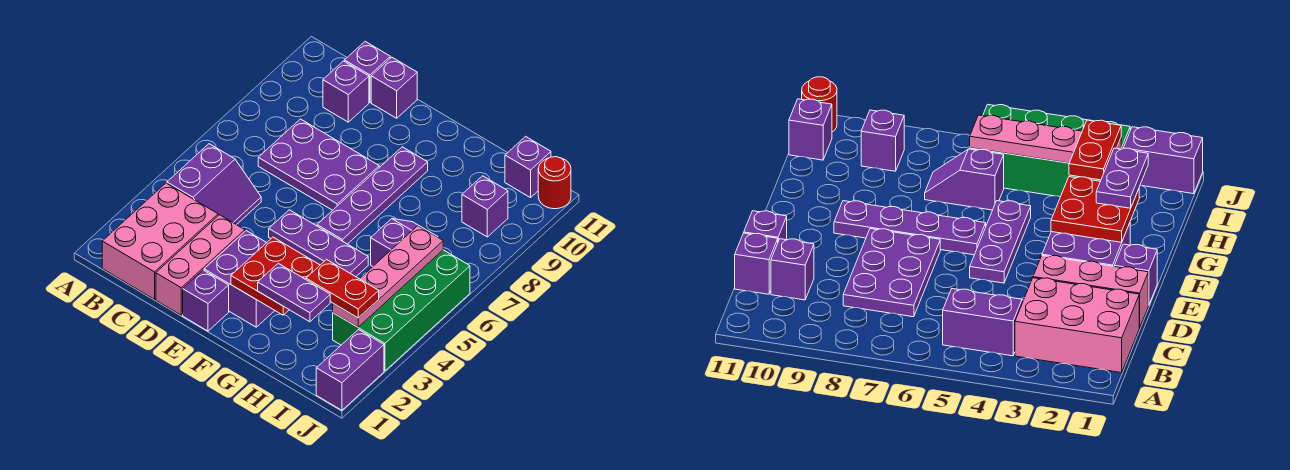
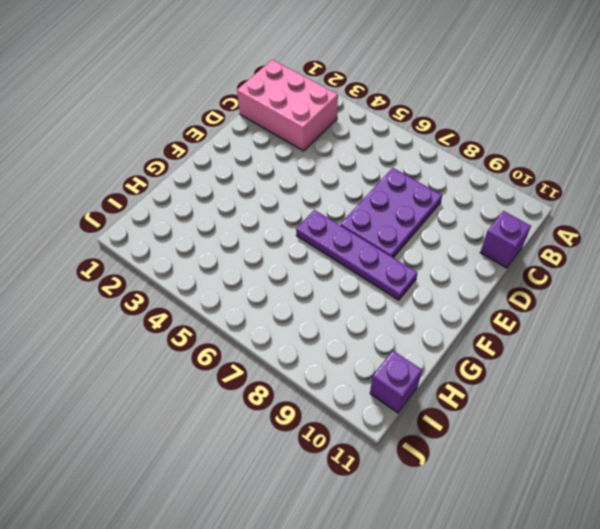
none -> purple slope B4:C5 level 1 top B
none -> purple brick C10 level 1
none -> pink brick D1:D3 level 1

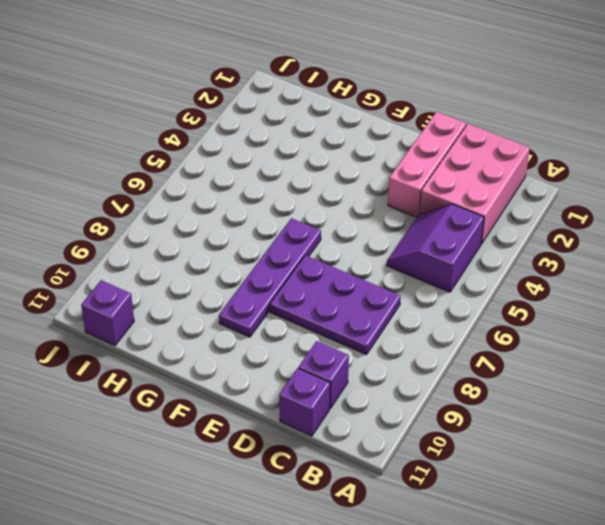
none -> purple brick D11 level 1
none -> purple brick E1 level 1
none -> purple brick E2:F3 level 1

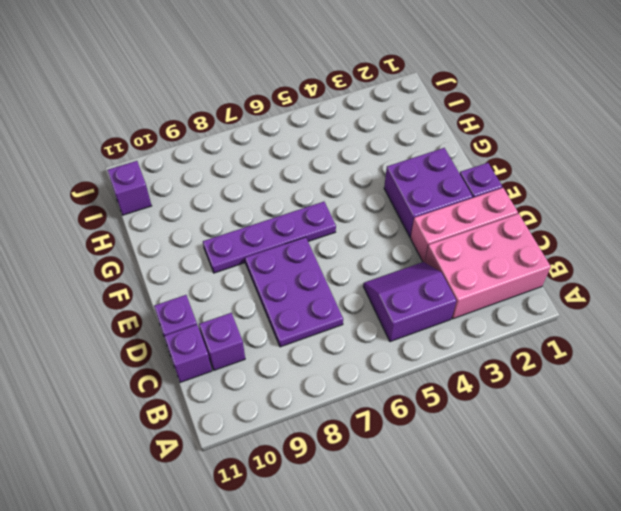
none -> purple plate E5:G5 level 1
none -> purple slope H6:H7 level 1 top 6
none -> green brick I3:J6 level 1

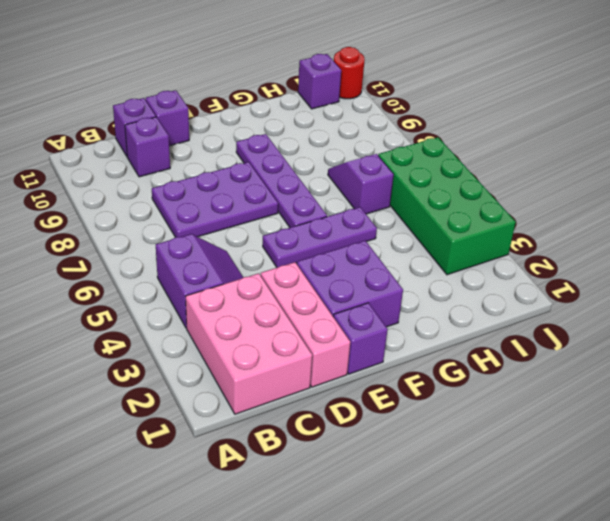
none -> purple brick I9 level 1
none -> purple brick J1:J2 level 1
none -> red plate F2:G3 level 2

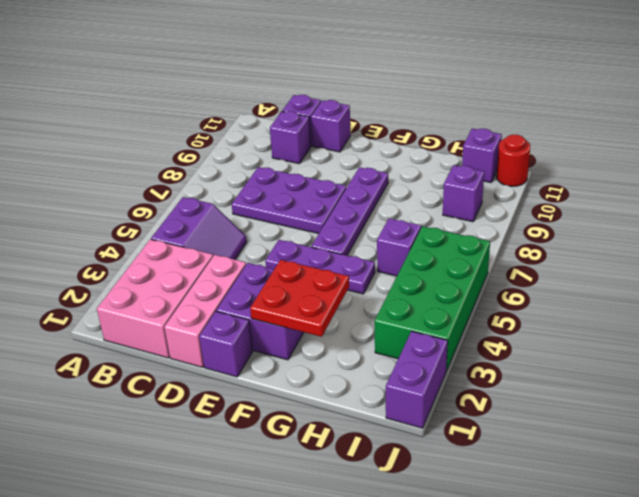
none -> pink plate I3:I6 level 2
none -> purple plate G2:H2 level 3
none -> red plate H3:I3 level 3

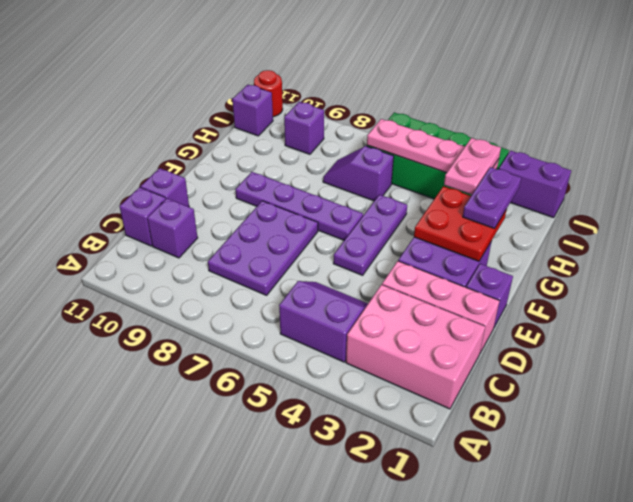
pink plate H3:I3 level 3 -> red plate H3:I3 level 3

